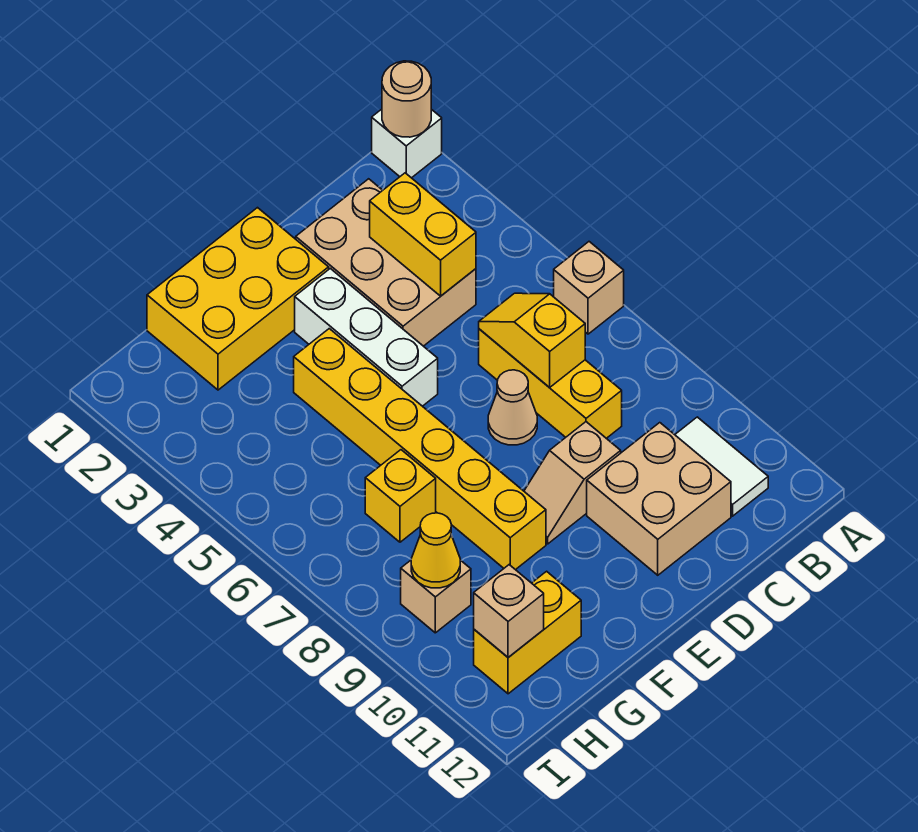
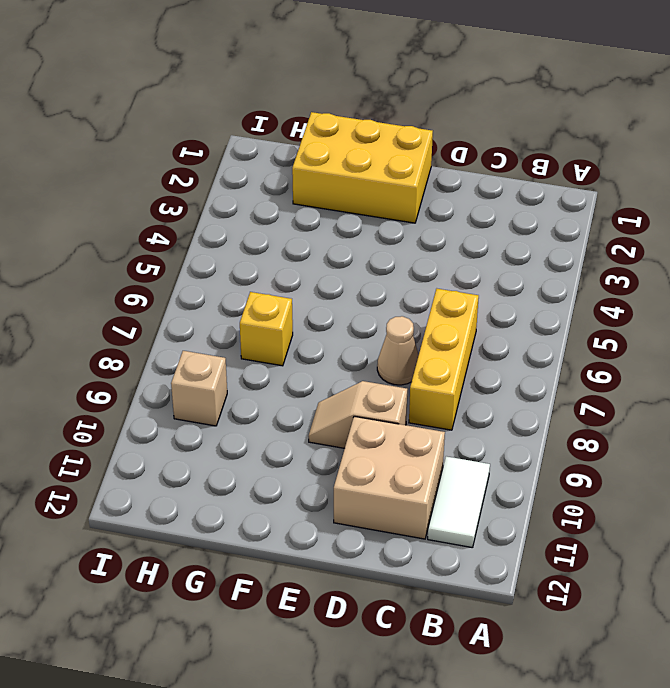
none -> white brick A1 level 1
none -> tan brick A6 level 1
none -> tan brick C2:D4 level 1

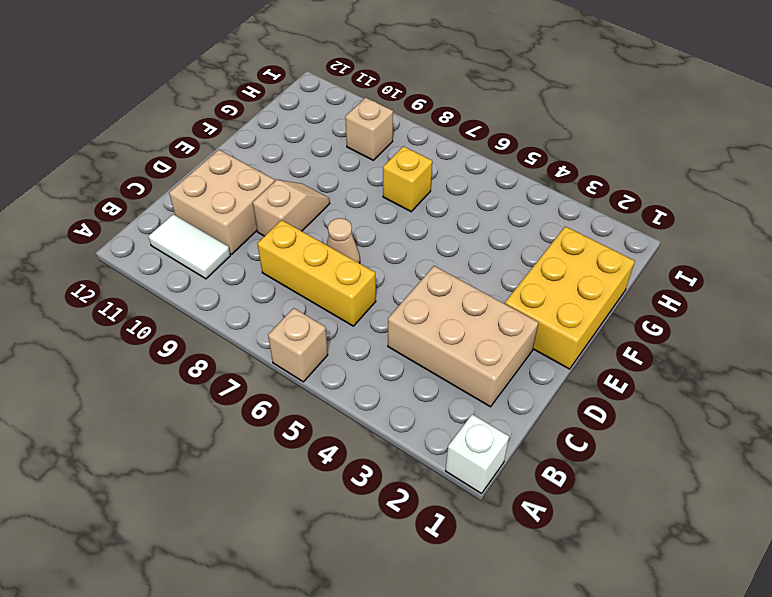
none -> white brick E3:E5 level 1
none -> yellow brick F4:F9 level 1
none -> yellow brick G11:H11 level 1

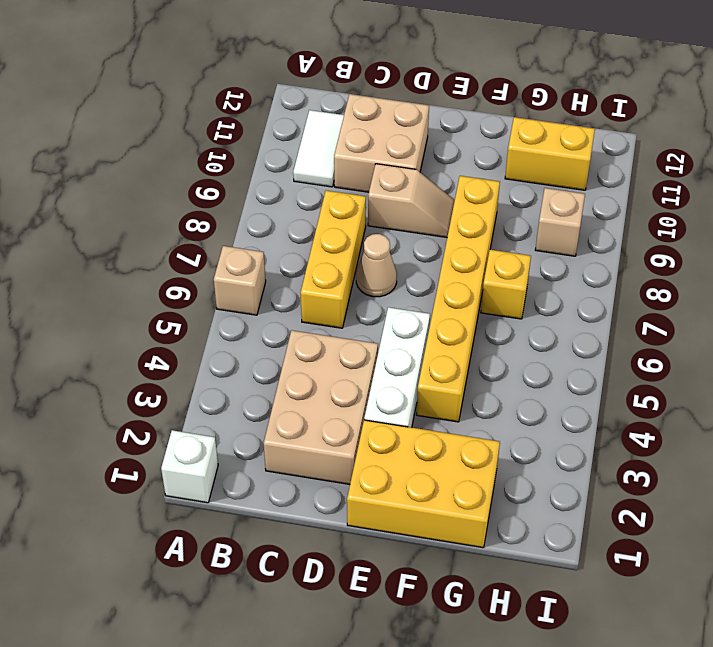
none -> tan round brick A1 level 2
none -> yellow brick C3:C4 level 2
none -> yellow slope C6:C7 level 2 top 7

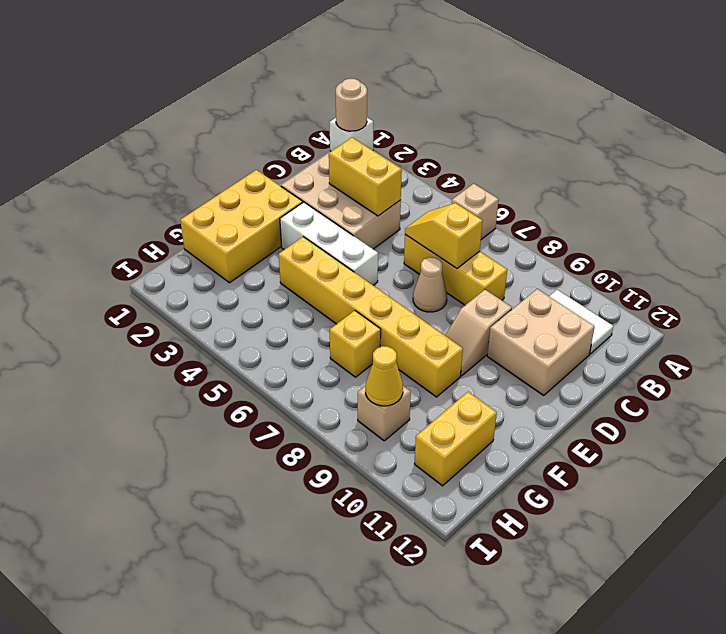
none -> tan brick H11 level 2

